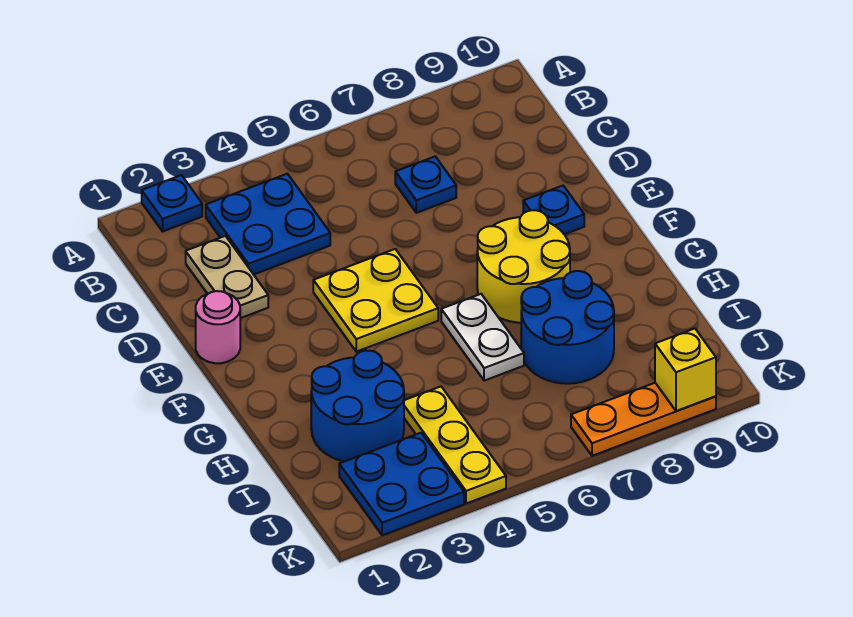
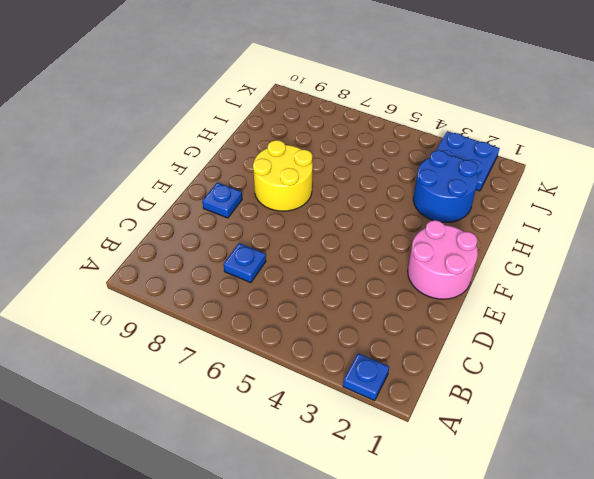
pink round brick E1:F2 level 1 -> pink round brick E1 level 1
none -> blue plate B3:C4 level 1
none -> tan plate C2:D2 level 1
none -> yellow plate E4:F5 level 1

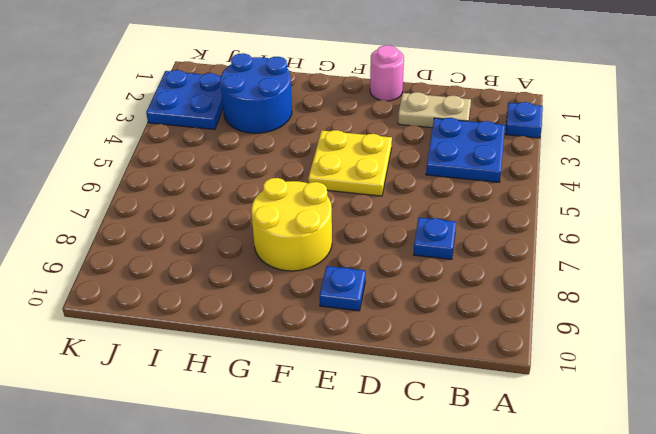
none -> white plate G6:H6 level 1
none -> blue round brick H7:I8 level 1
none -> yellow plate I4:K4 level 1

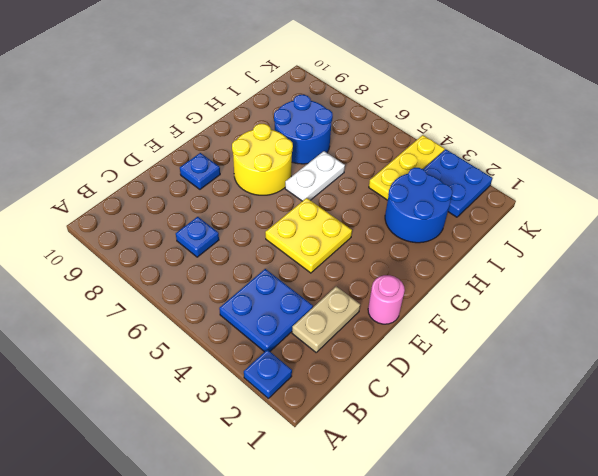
none -> orange plate K7:K9 level 1
none -> yellow brick K9 level 2

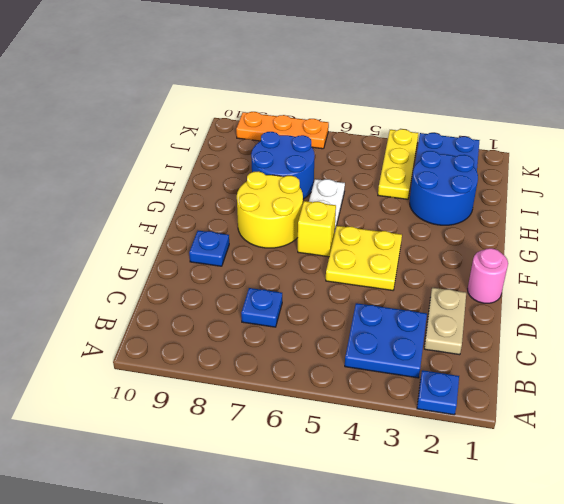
yellow brick F6 level 1 -> yellow brick K9 level 2

